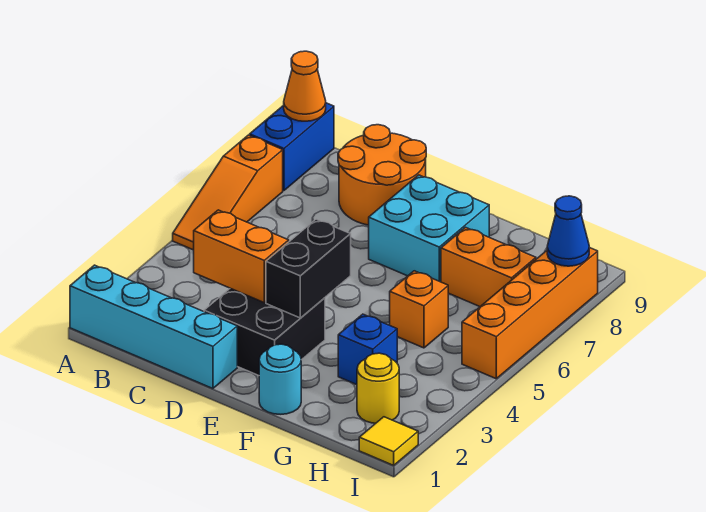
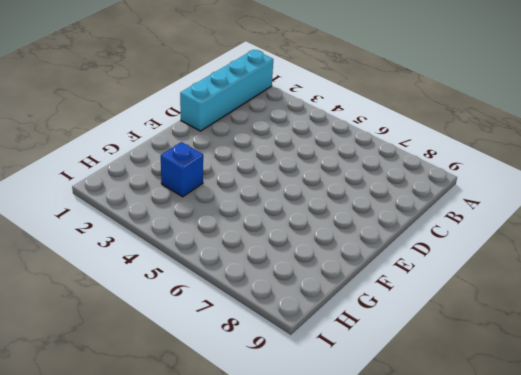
none -> orange slope A5:A7 level 1 top 7
none -> blue brick A8:A9 level 1
none -> orange round brick C8:D9 level 1

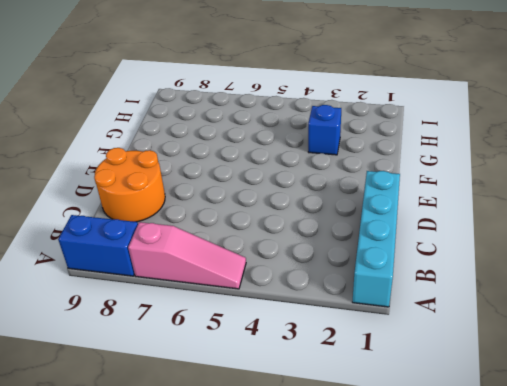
pink slope A5:A7 level 1 top 7 -> orange slope A5:A7 level 1 top 7
none -> black brick D2:E3 level 1
none -> cyan brick E7:F8 level 1
none -> cyan round brick F1 level 1

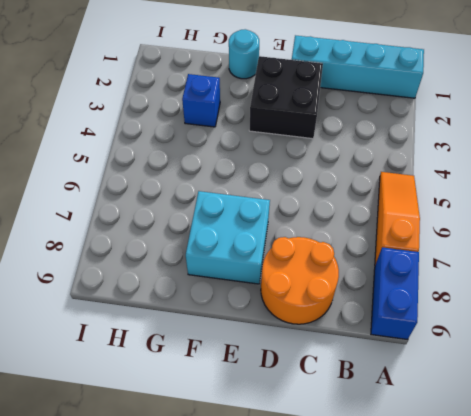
none -> orange brick G5 level 1
none -> orange brick G7:H7 level 1
none -> yellow round brick H2 level 1

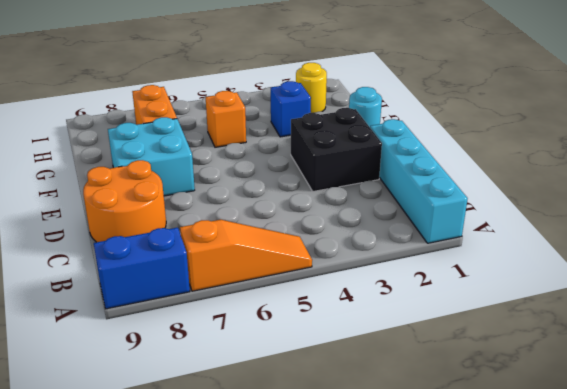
none -> yellow tile I1 level 1
none -> orange brick I5:I8 level 1
none -> orange cone A9 level 2

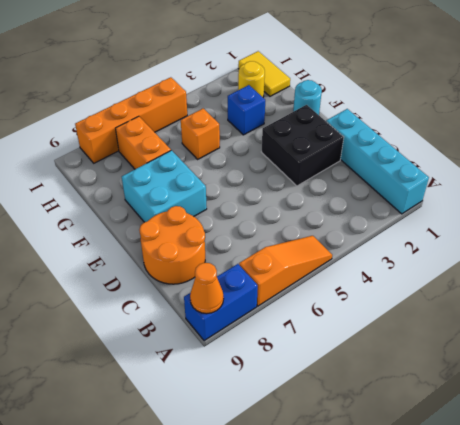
yellow tile H1:I1 level 1 -> yellow tile I1 level 1
none -> orange brick C3:D3 level 2
none -> black brick E3:E4 level 2
none -> blue cone I8 level 2

